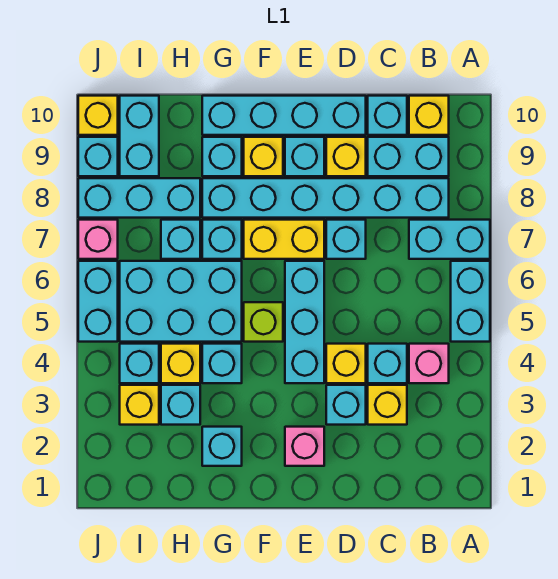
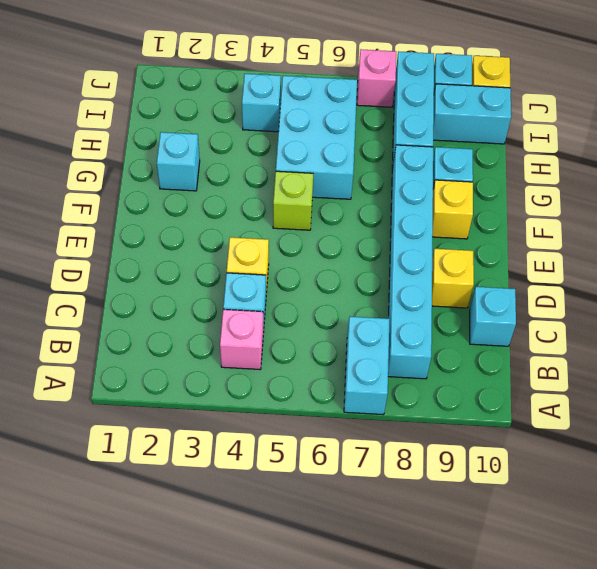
none -> cyan brick A5:A6 level 1
none -> cyan brick B9:C9 level 1
none -> yellow brick B10 level 1
none -> yellow brick C3 level 1

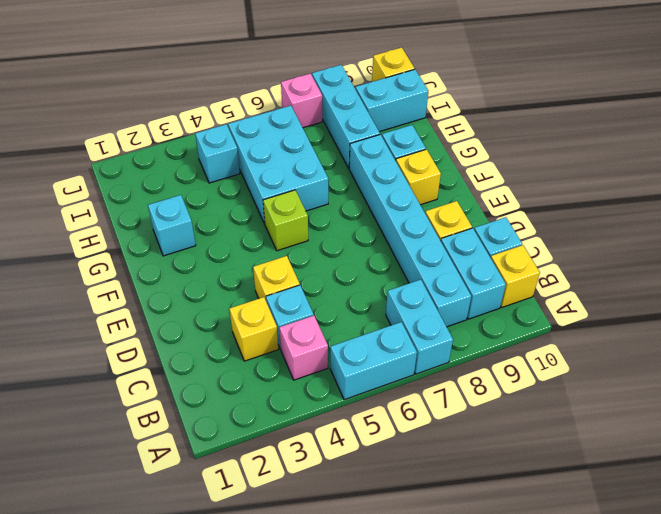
none -> cyan brick D3 level 1
none -> cyan brick D7 level 1
none -> cyan brick D10:G10 level 1
none -> pink brick E2 level 1

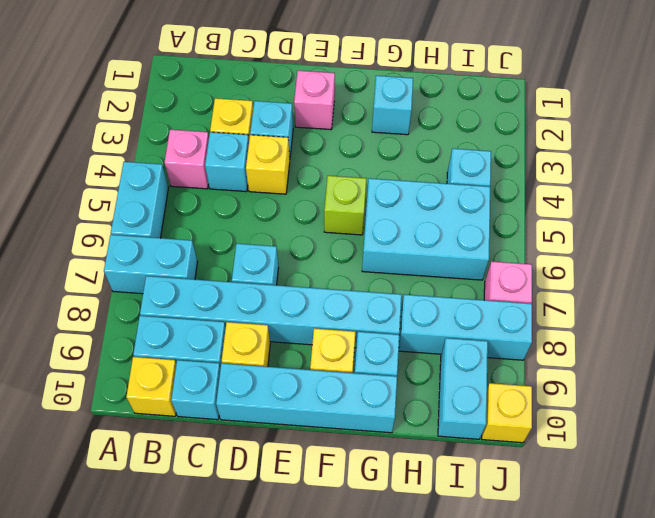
none -> cyan brick E4:E6 level 1
none -> yellow brick E7:F7 level 1
none -> cyan brick E9 level 1
none -> cyan brick G4 level 1

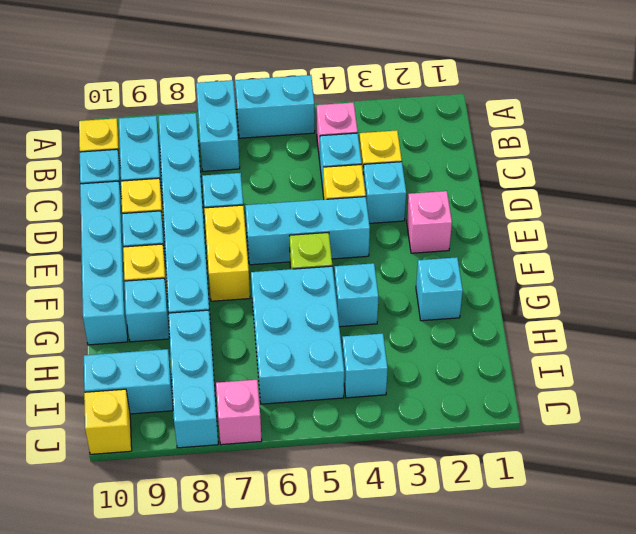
none -> cyan brick G7 level 1
none -> cyan brick H3 level 1
none -> yellow brick H4 level 1
none -> cyan brick H7 level 1

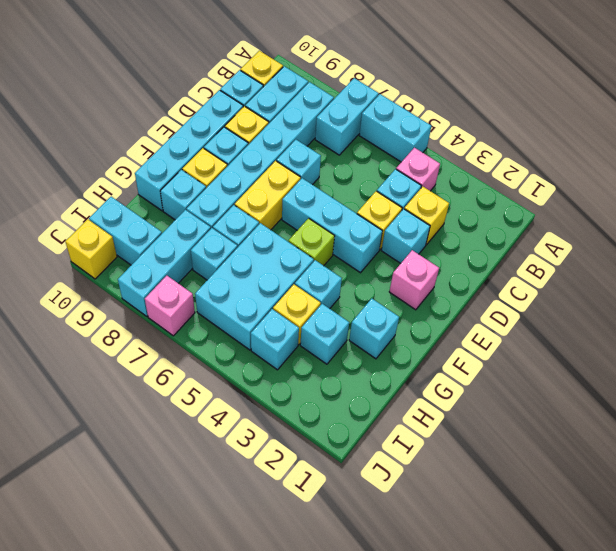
none -> yellow brick I3 level 1
none -> cyan brick J5:J6 level 1
none -> cyan brick J9 level 1

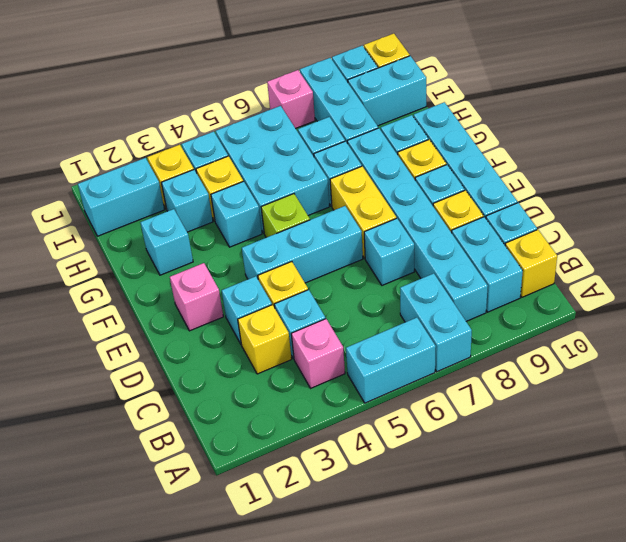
cyan brick I1:I2 level 1 -> cyan brick J5:J6 level 1

